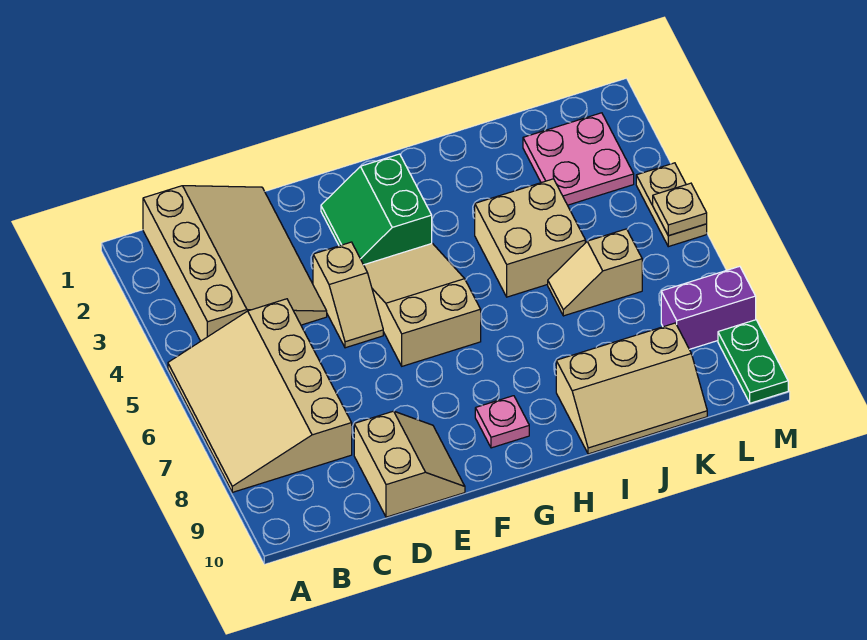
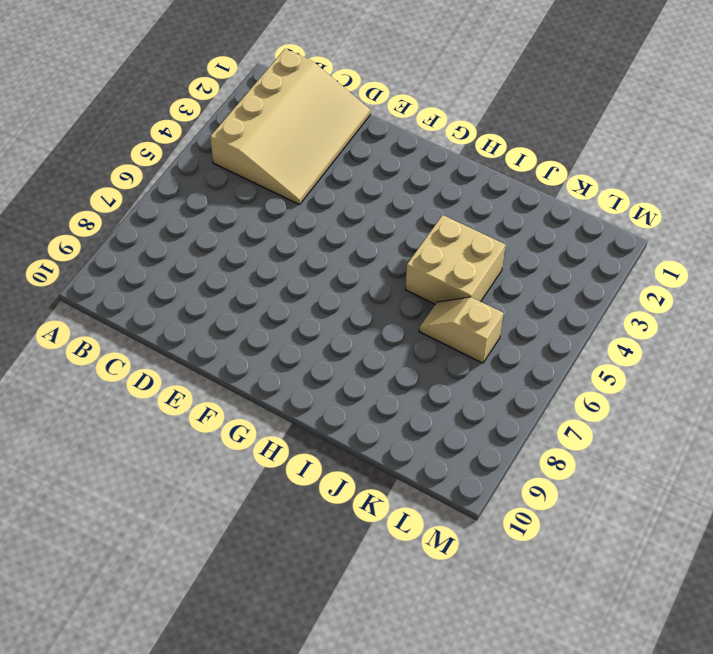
none -> tan slope A5:C8 level 1 top C
none -> tan slope D9:E10 level 1 top D
none -> tan slope E4:E5 level 1 top 4

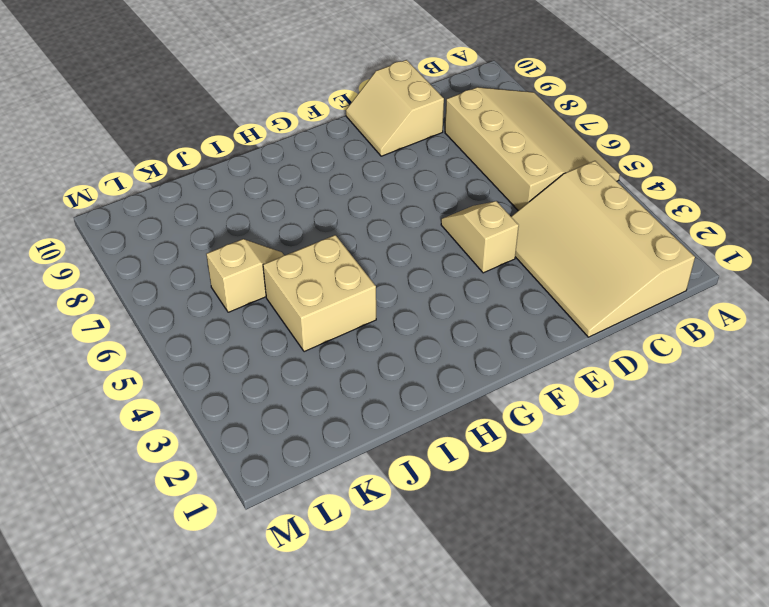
none -> green slope F2:G3 level 1 top G
none -> tan slope F4:G6 level 1 top 6
none -> pink plate G9 level 1

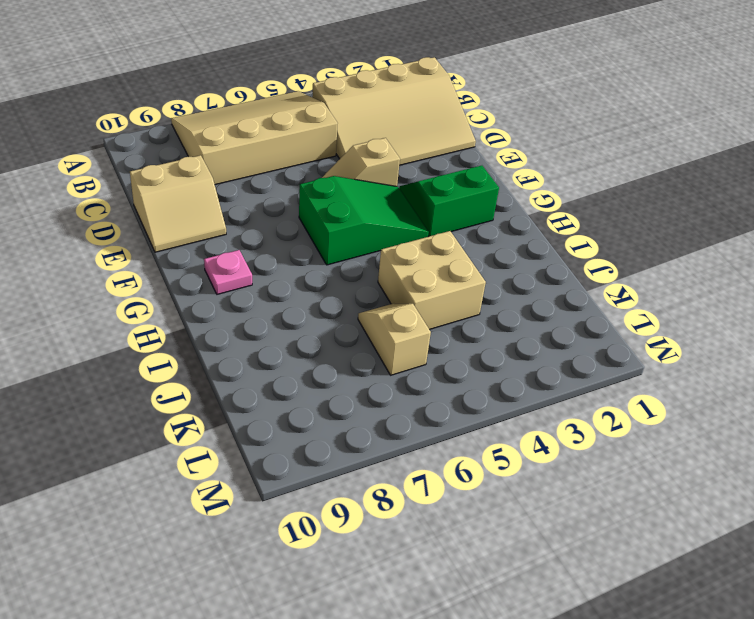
green slope F4:G6 level 1 top 6 -> tan slope F4:G6 level 1 top 6
none -> tan slope I9:K10 level 1 top 9
none -> pink plate K2:L3 level 1
none -> purple brick L8:M8 level 1

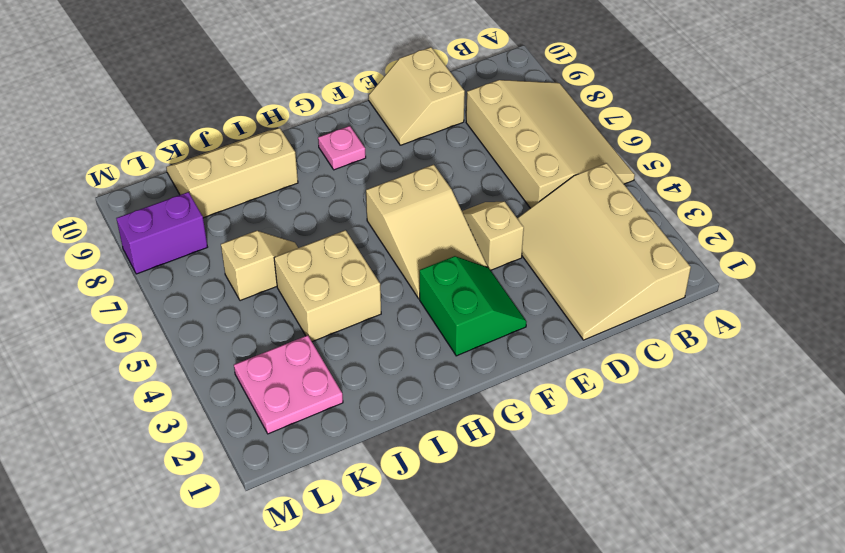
none -> tan plate M4:M5 level 1
none -> green plate M9:M10 level 1
none -> tan plate M5 level 2

